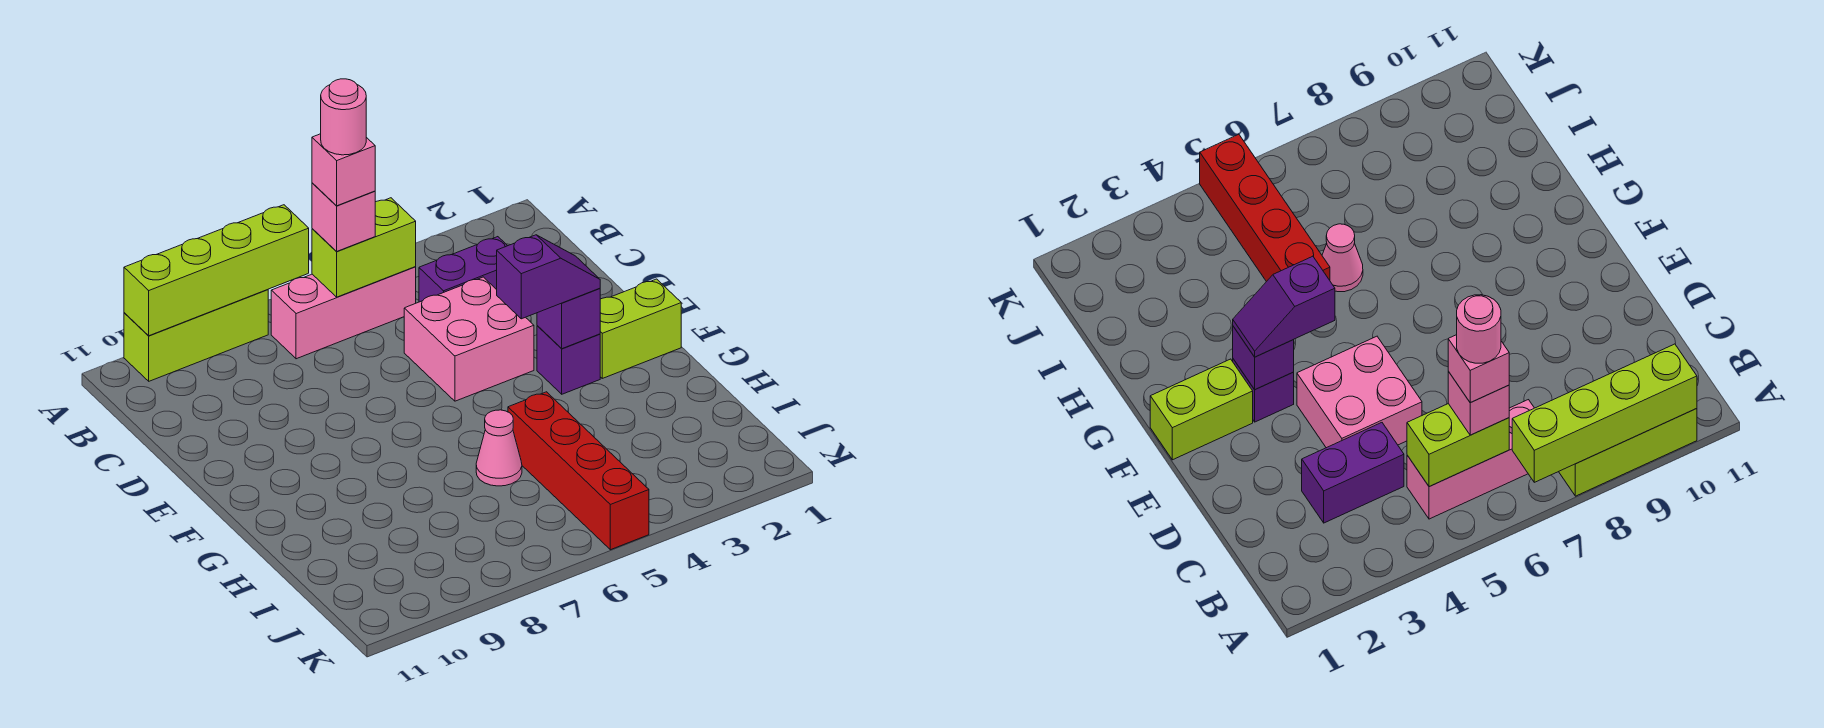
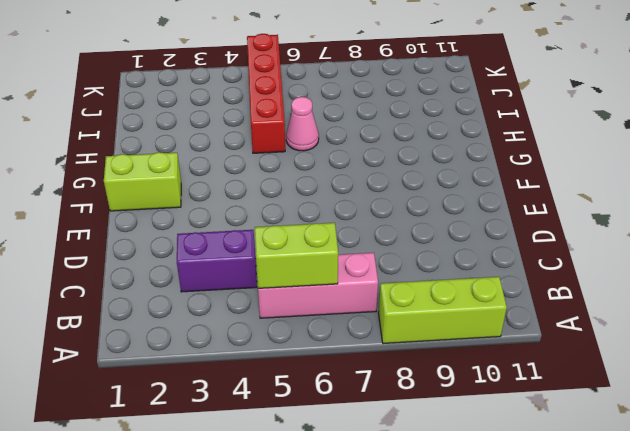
none -> pink brick D4:E5 level 1
none -> purple brick F3 level 1
none -> lime brick A7:A10 level 2

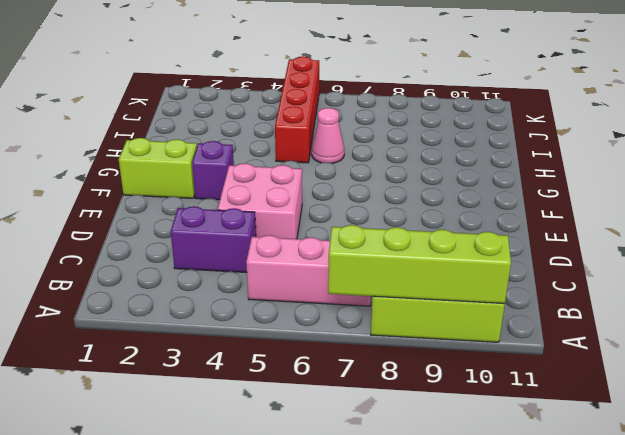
none -> lime brick B5:B6 level 2
none -> purple brick F3 level 2
none -> pink brick B6 level 3

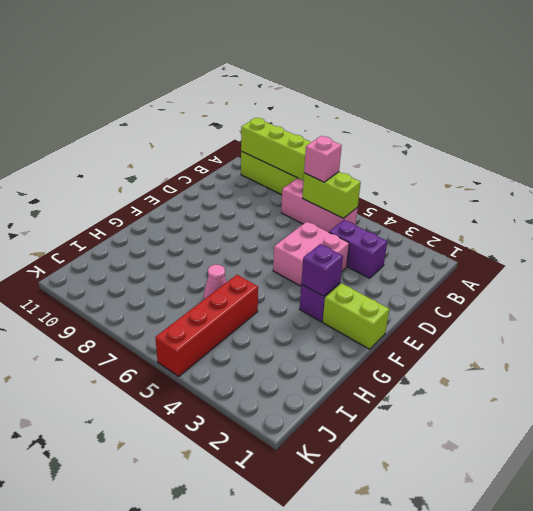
none -> purple slope F3:F4 level 3 top 4
none -> pink brick B6 level 4
none -> pink round brick B6 level 5

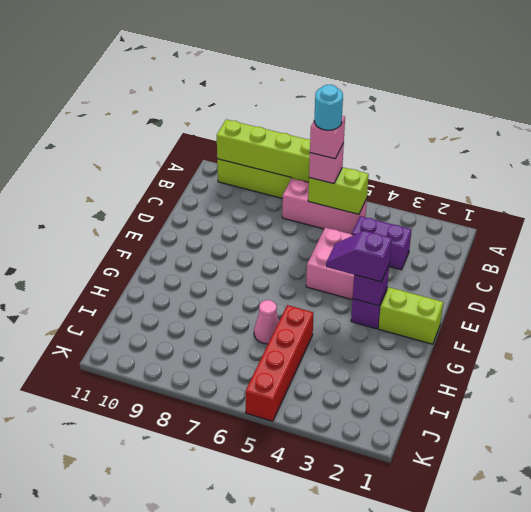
cyan round brick B6 level 5 -> pink round brick B6 level 5
purple slope F3:F4 level 3 top 3 -> purple slope F3:F4 level 3 top 4

